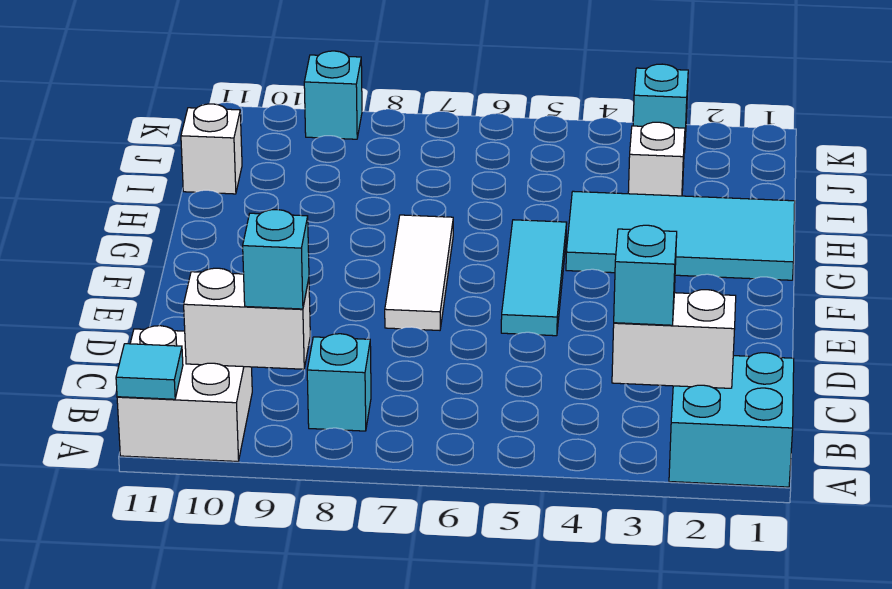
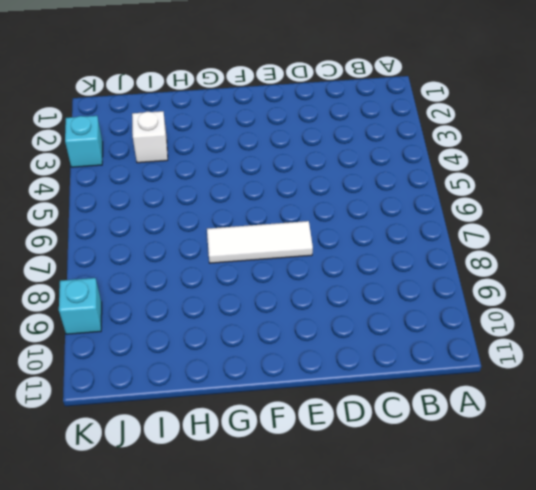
none -> cyan brick A1:B2 level 1
none -> white brick A10:B11 level 1
none -> cyan brick B8 level 1

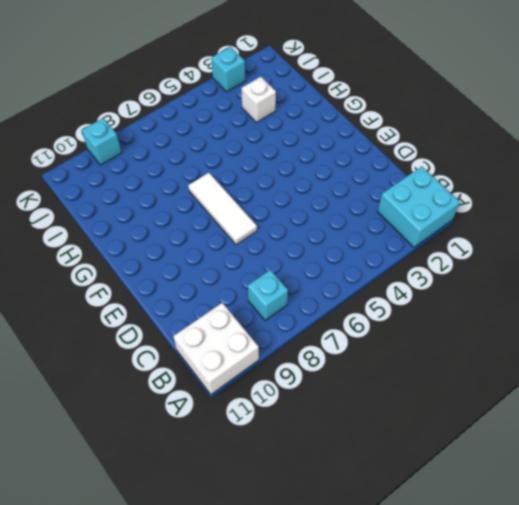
none -> cyan tile E5:G5 level 1
none -> cyan tile G1:H4 level 1
none -> white brick I11 level 1

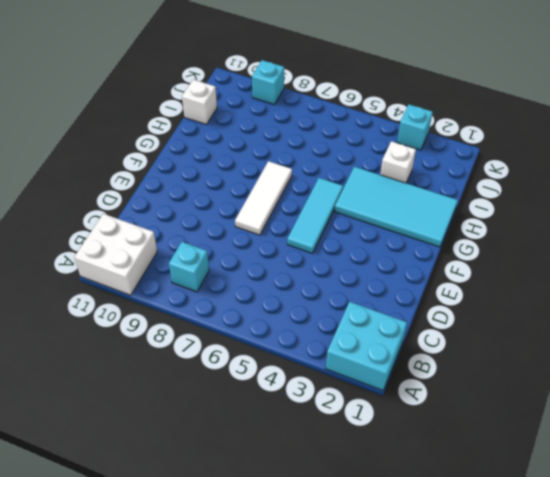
none -> cyan tile A11 level 2
none -> white brick B2:B3 level 2
none -> white brick B9:B10 level 2

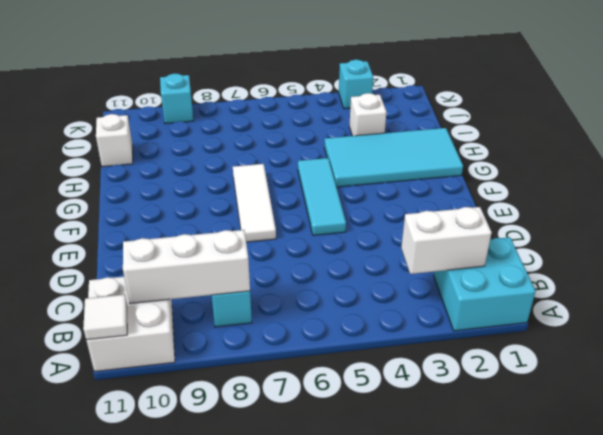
white tile A11 level 2 -> cyan tile A11 level 2
white brick B8:B10 level 2 -> white brick B9:B10 level 2
none -> cyan brick B3 level 3
none -> cyan brick B9 level 3

